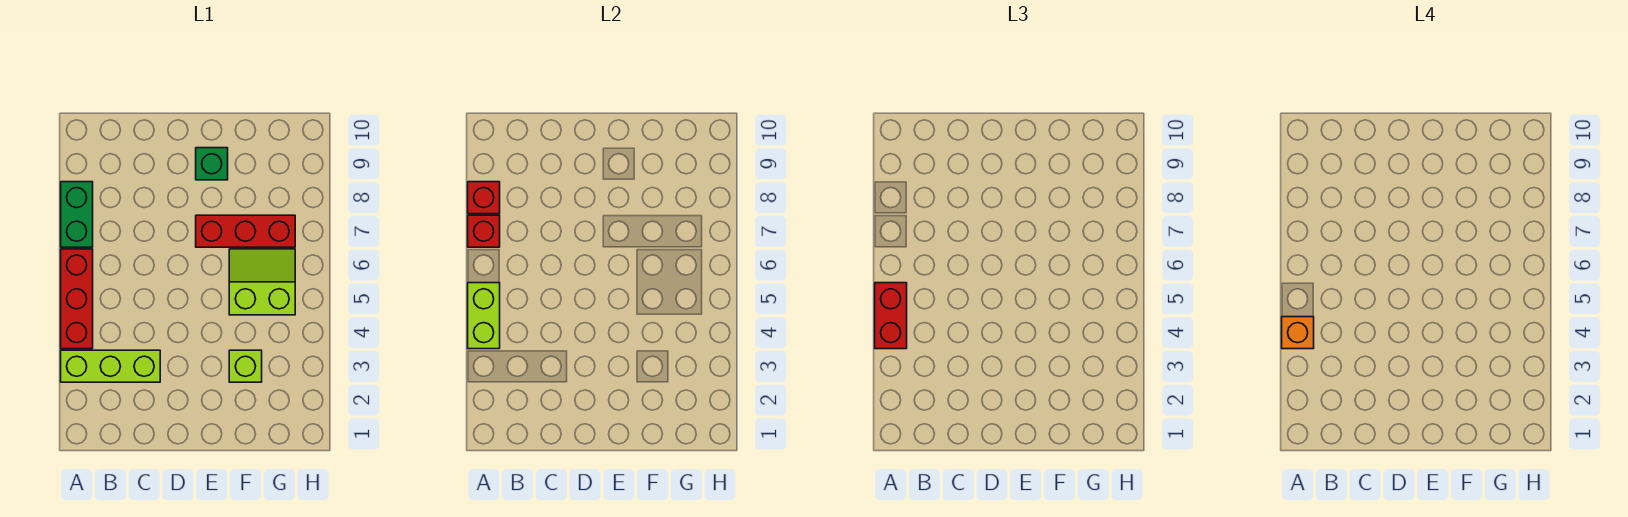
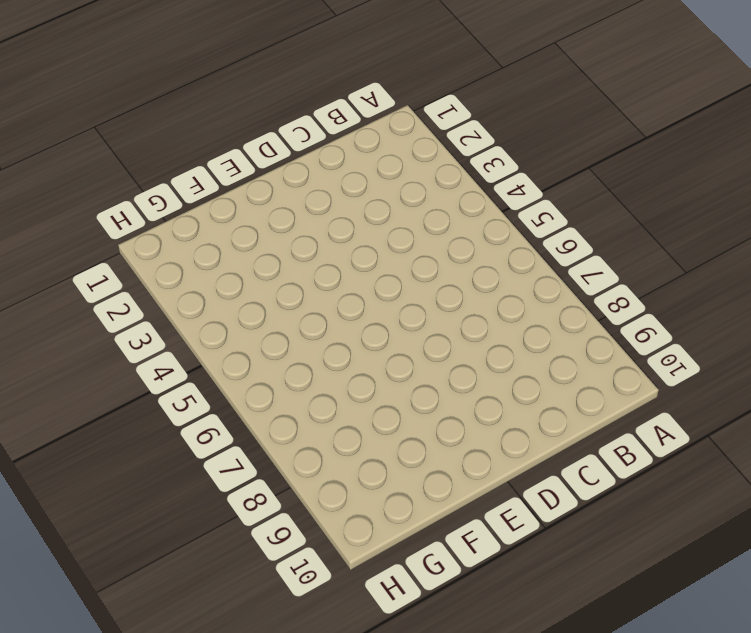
none -> lime brick A3:C3 level 1
none -> red brick A4:A6 level 1
none -> green brick A7:A8 level 1

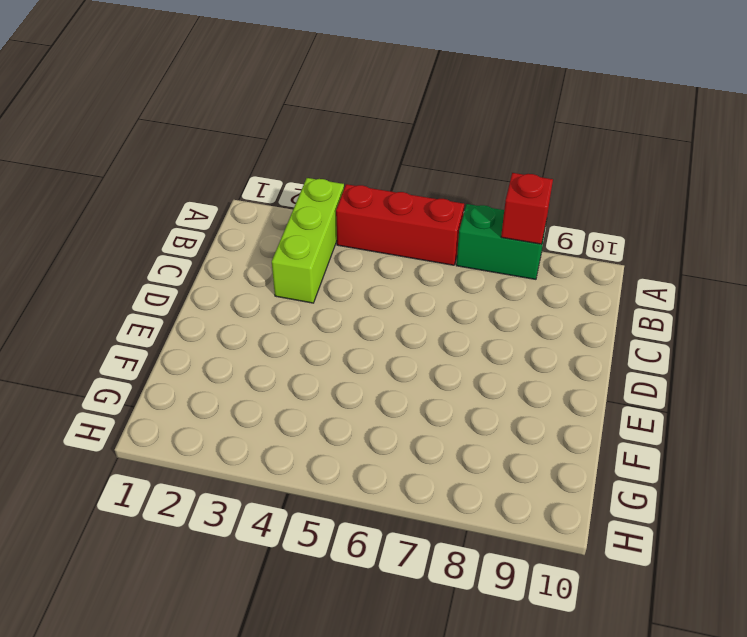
none -> red brick E7:G7 level 1
none -> green brick E9 level 1
none -> lime brick F3 level 1

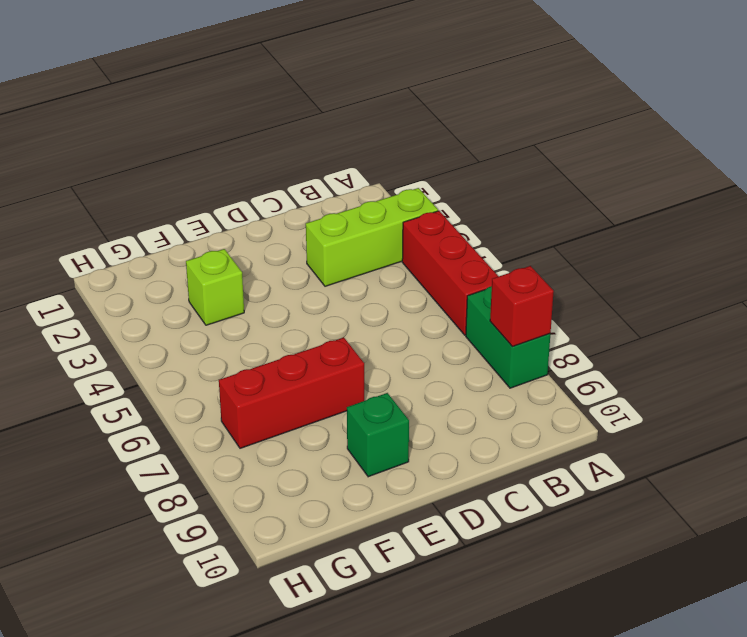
none -> lime slope F5:G6 level 1 top 5
none -> lime brick A4:A5 level 2
none -> red brick A7 level 2

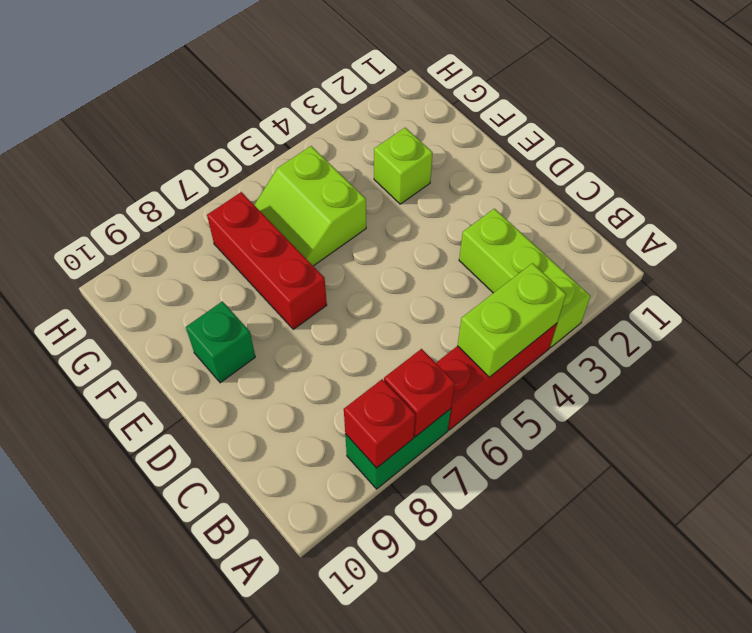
none -> red brick A4:A5 level 3
none -> orange brick A4 level 4

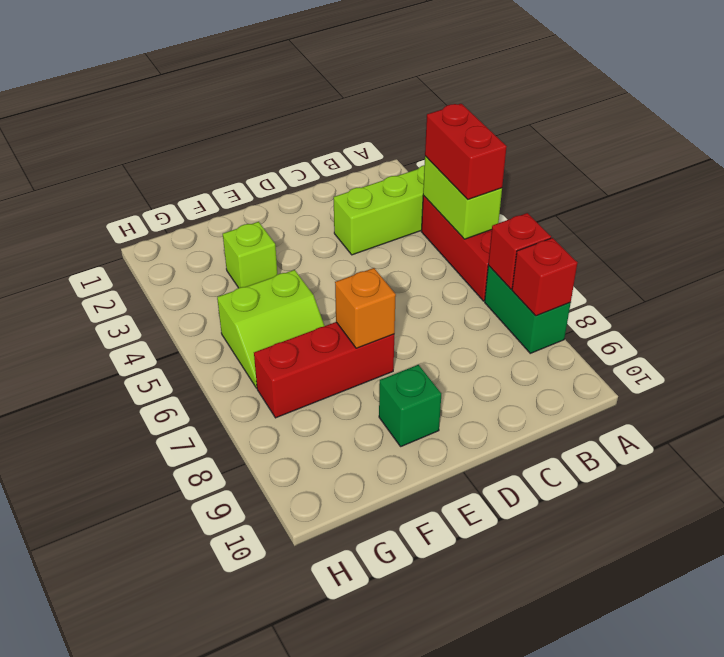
orange brick E7 level 2 -> orange brick A4 level 4

